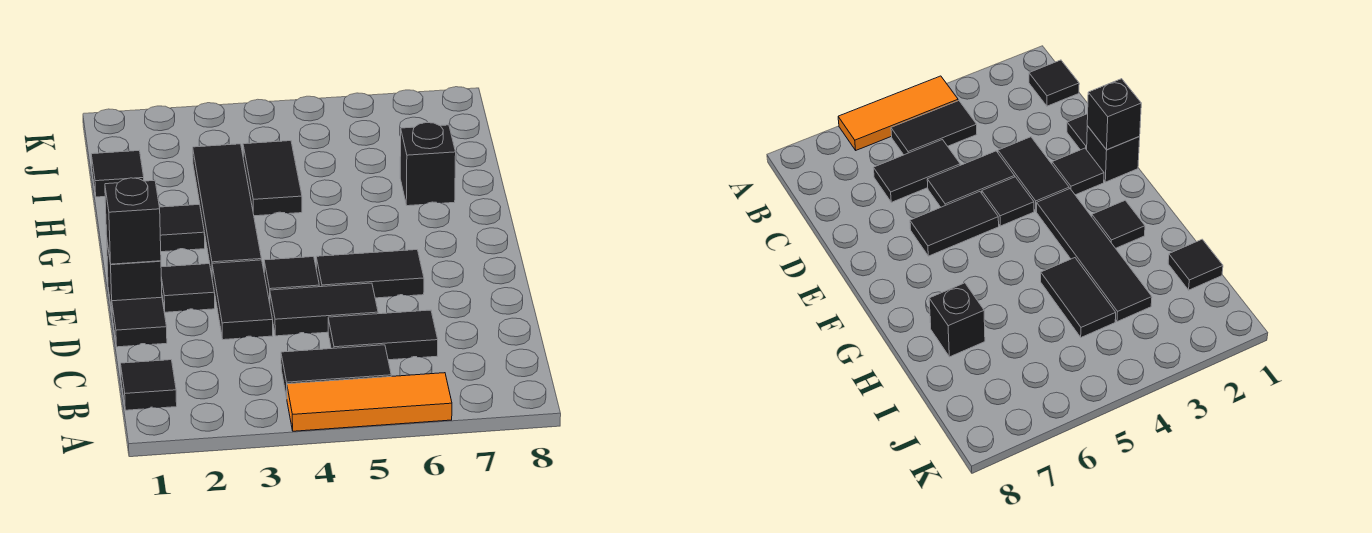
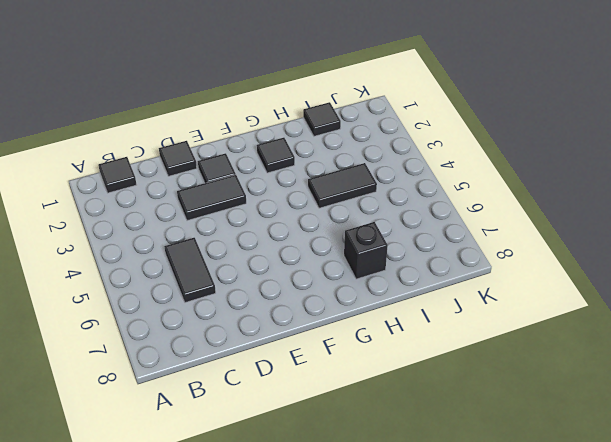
none -> orange tile A4:A6 level 1
none -> black tile B4:B5 level 1
none -> black tile D4:D5 level 1

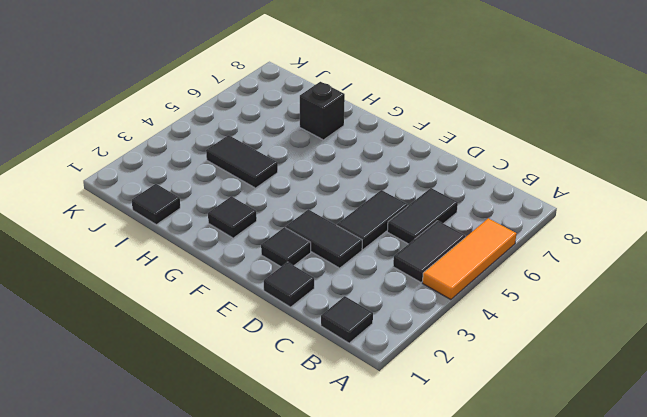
none -> black brick E1 level 1
none -> black tile E4 level 1
none -> black tile E5:E6 level 1

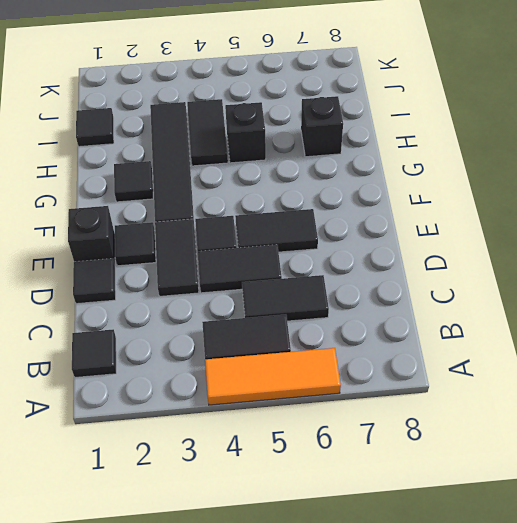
black brick H5 level 1 -> black brick E1 level 2

